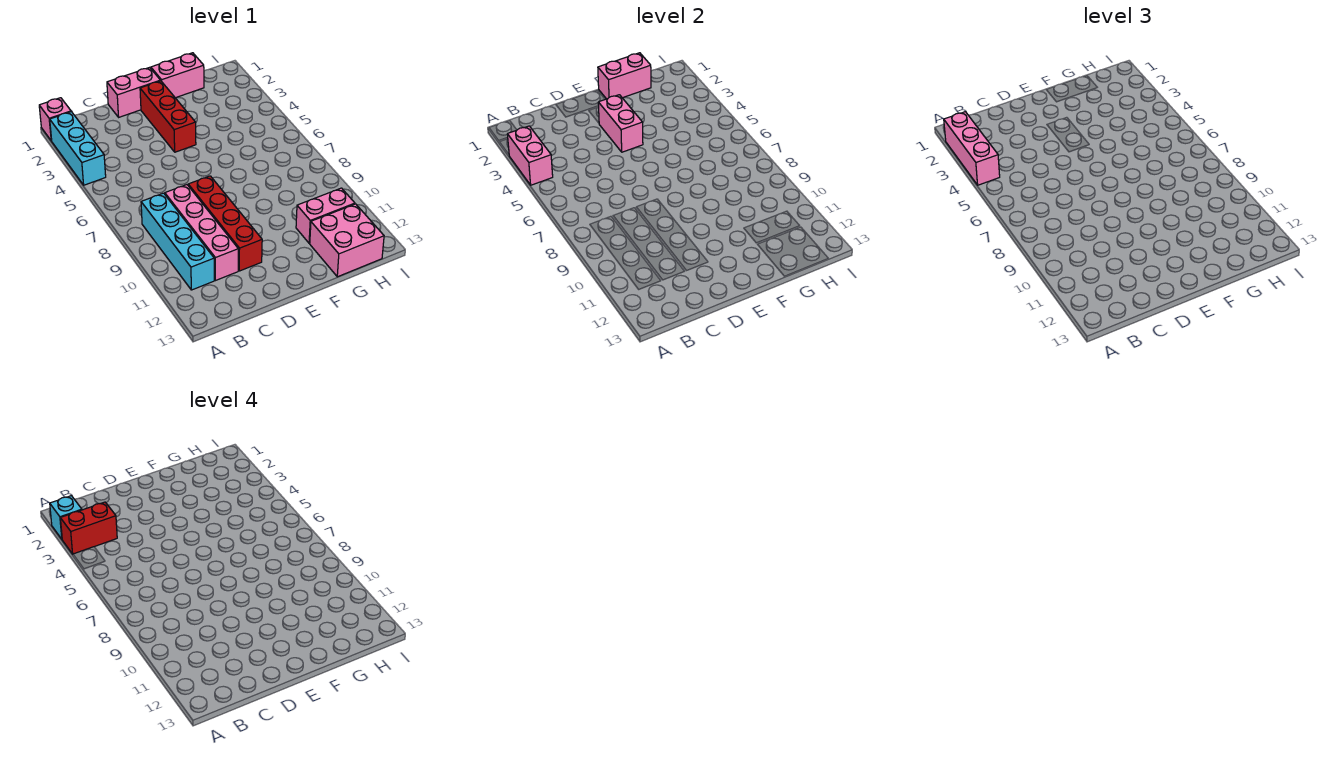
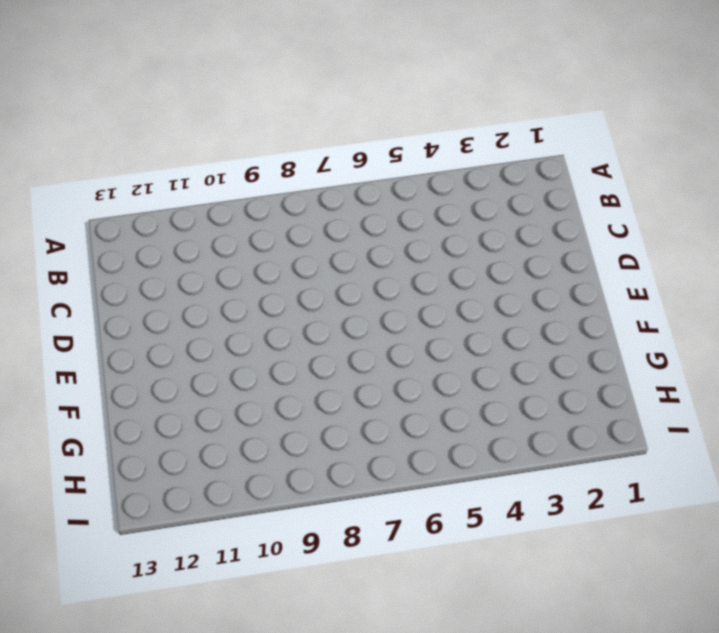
none -> pink brick A1 level 1
none -> cyan brick A2:A4 level 1
none -> cyan brick B8:B11 level 1

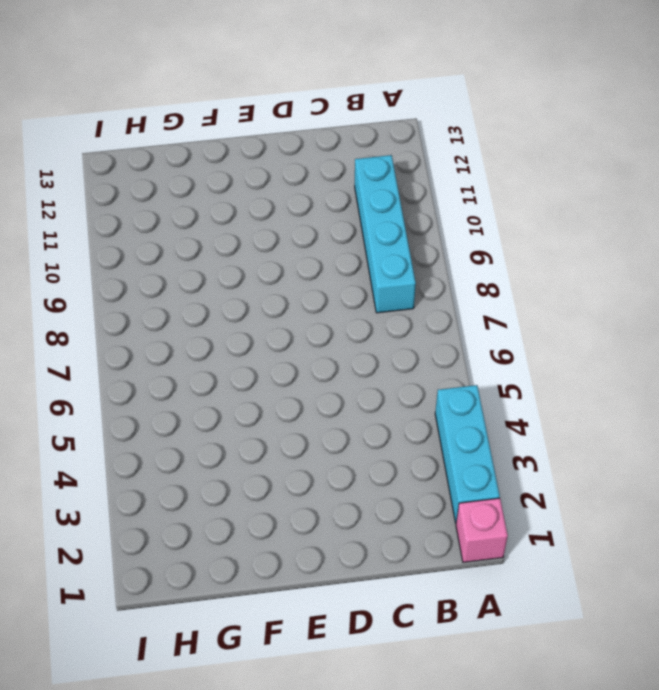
none -> pink brick C8:C11 level 1
none -> pink brick D1:E1 level 1
none -> red brick D8:D11 level 1

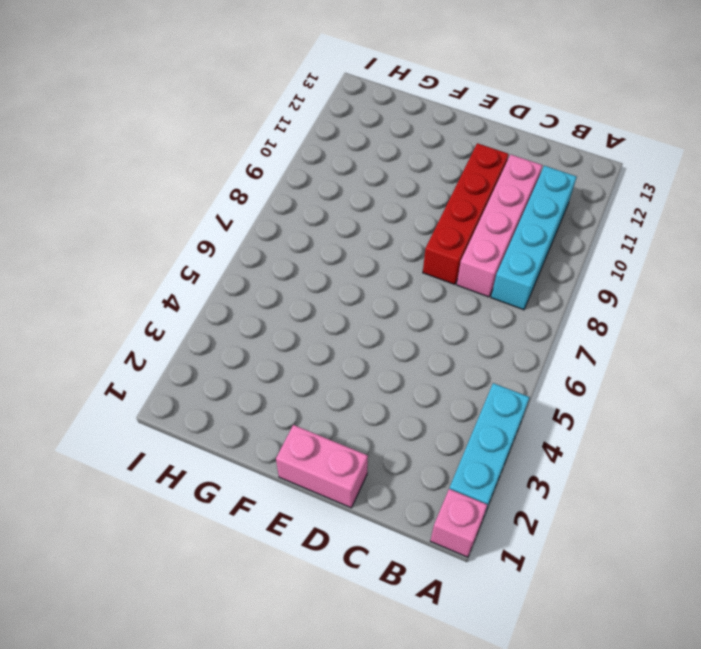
none -> red brick E2:E4 level 1
none -> pink brick F1:G1 level 1
none -> pink brick G11:H11 level 1

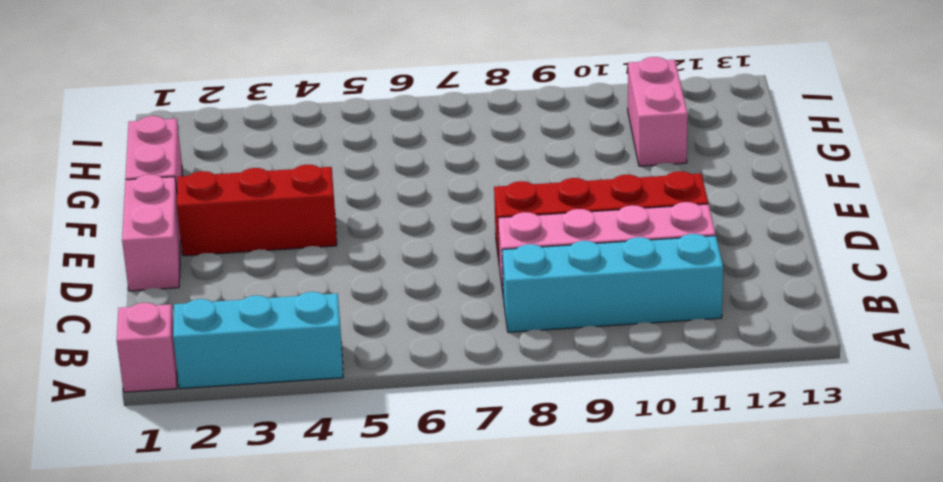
none -> pink brick G12:H13 level 1
none -> pink brick A3:A4 level 2
none -> pink brick E3:E4 level 2

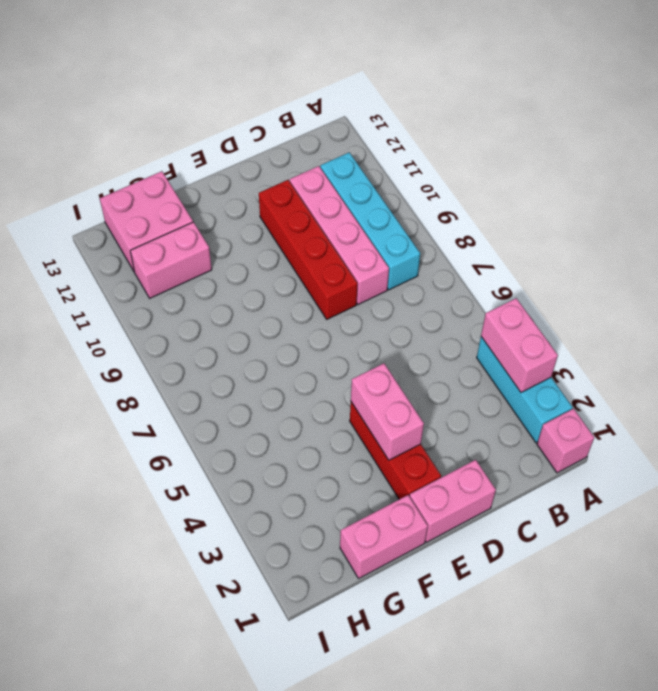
none -> pink brick F1:G1 level 2
none -> pink brick A2:A4 level 3
none -> cyan brick A2 level 4

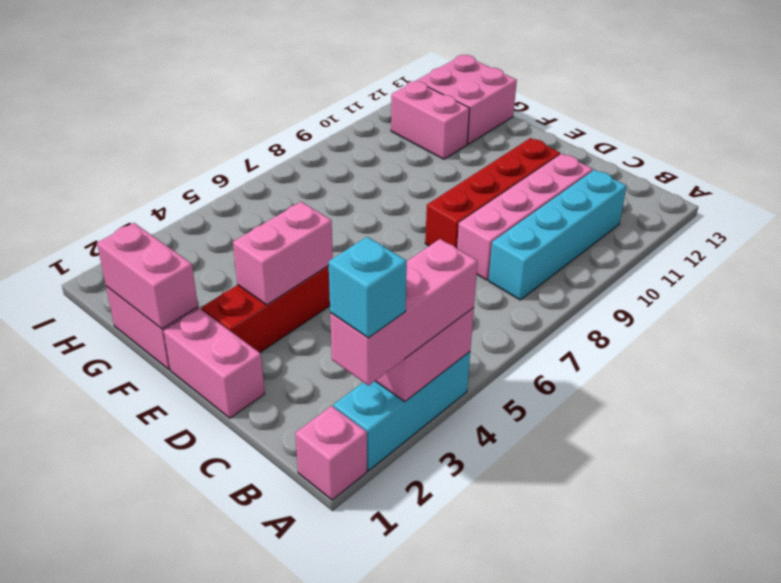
none -> red brick A3:B3 level 4

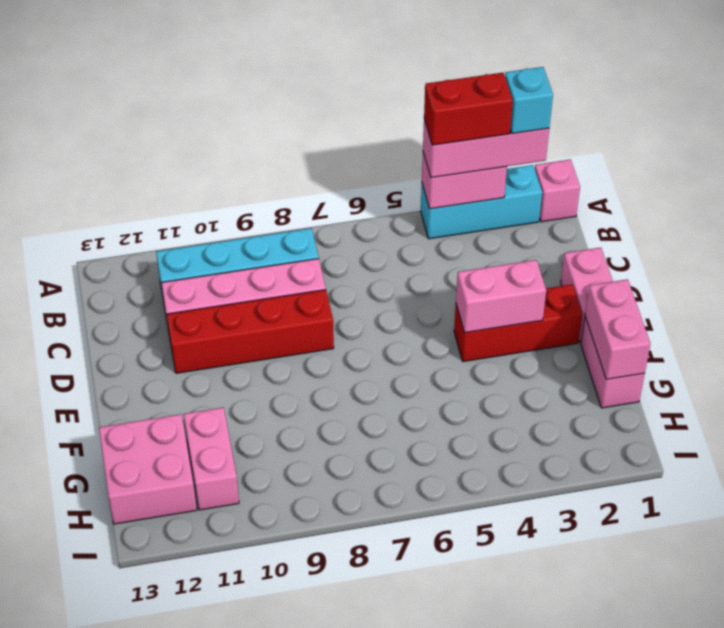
red brick A3:A4 level 4 -> red brick A3:B3 level 4

